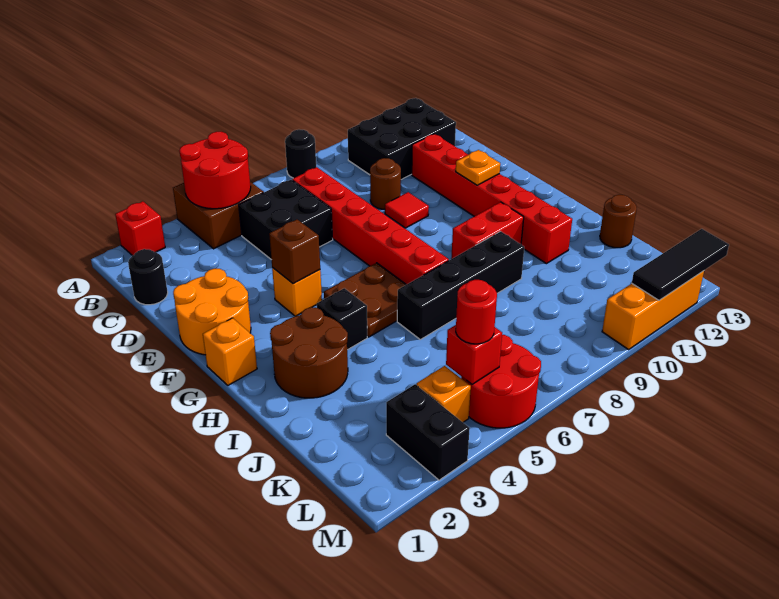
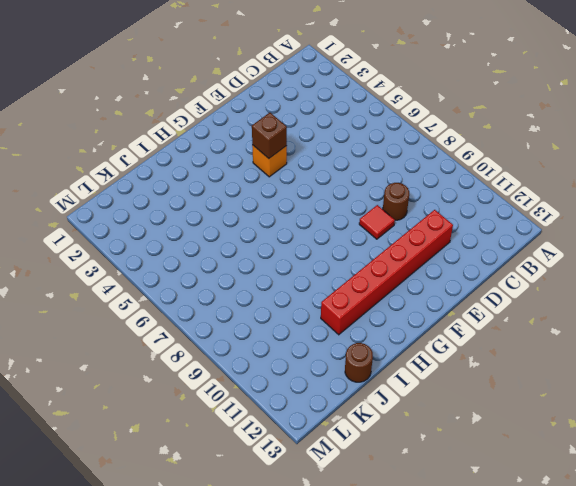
none -> red brick A2 level 1
none -> brown brick A4:B5 level 1
none -> black round brick A8 level 1

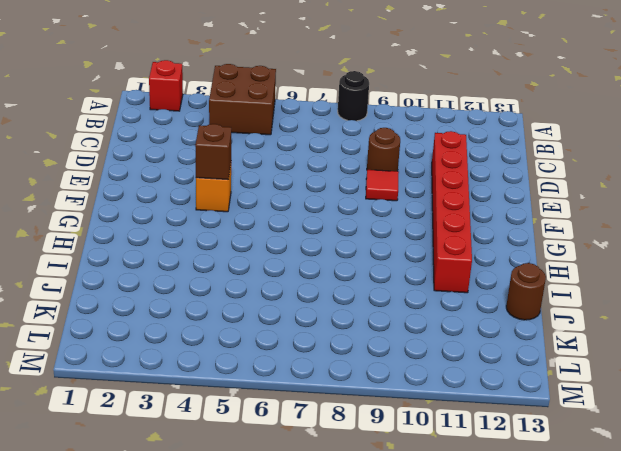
none -> black brick B10:C12 level 1
none -> black round brick C1 level 1
none -> black brick C5:D6 level 1

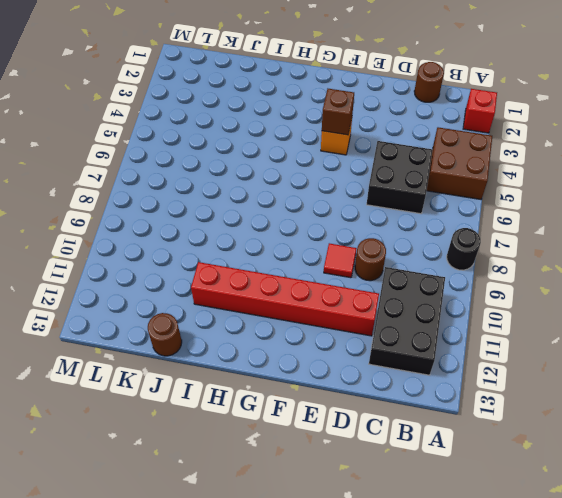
brown round brick C1 level 1 -> black round brick C1 level 1
none -> red brick C7:H7 level 1
none -> orange round brick E1:F2 level 1
none -> orange brick G1 level 1

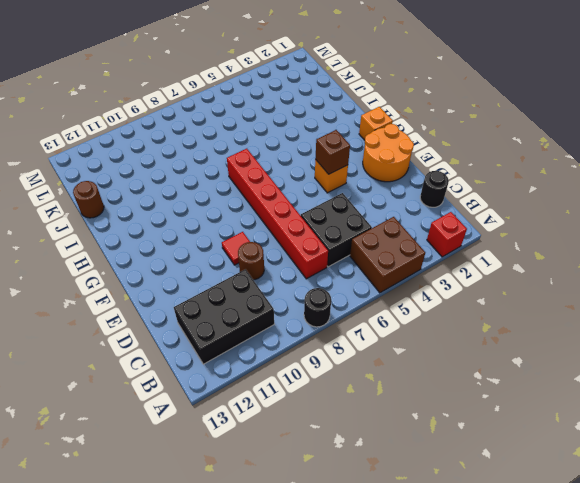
none -> red brick D11:I11 level 1
none -> brown plate G5:H6 level 1
none -> brown round brick H2:I3 level 1

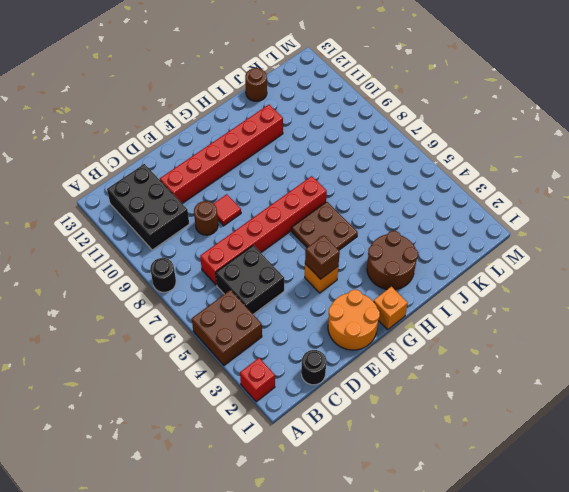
none -> black brick H4 level 1
none -> red brick H9:H10 level 1
none -> black brick I6:I9 level 1

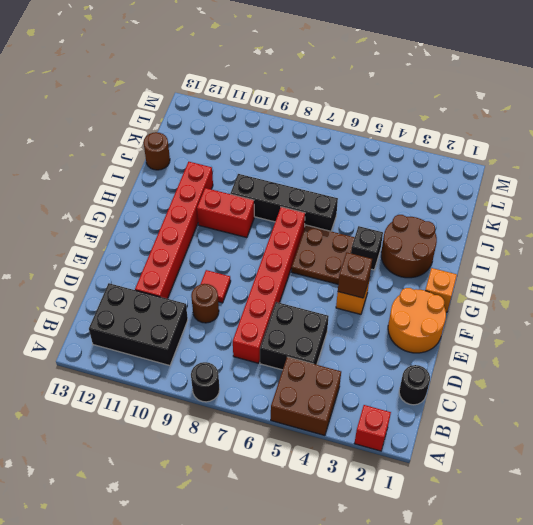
none -> black brick L3:M3 level 1
none -> orange brick L4 level 1
none -> red round brick L5:M6 level 1

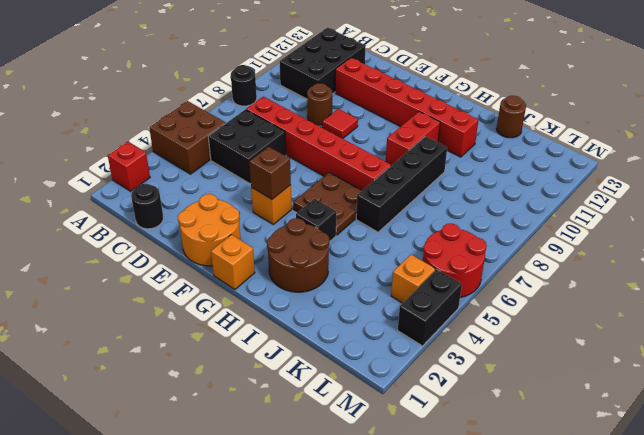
black brick M3:M4 level 1 -> black brick L3:M3 level 1
none -> orange brick M10:M12 level 1
none -> red round brick A4:B5 level 2
none -> orange plate F11 level 2

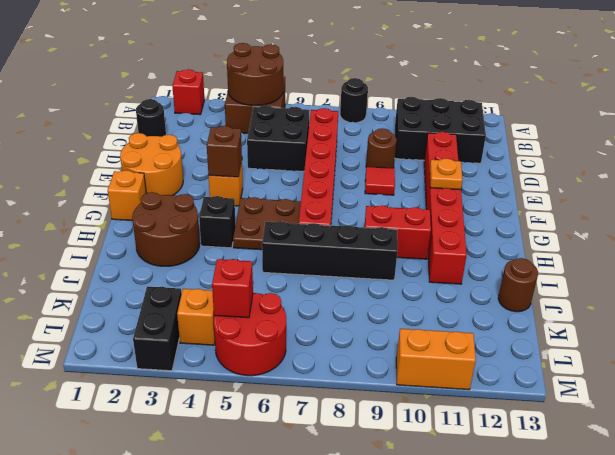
brown round brick A4:B5 level 2 -> red round brick A4:B5 level 2
orange brick M10:M11 level 1 -> orange brick M10:M12 level 1
none -> black tile M11:M13 level 2
none -> red round brick L5 level 3

